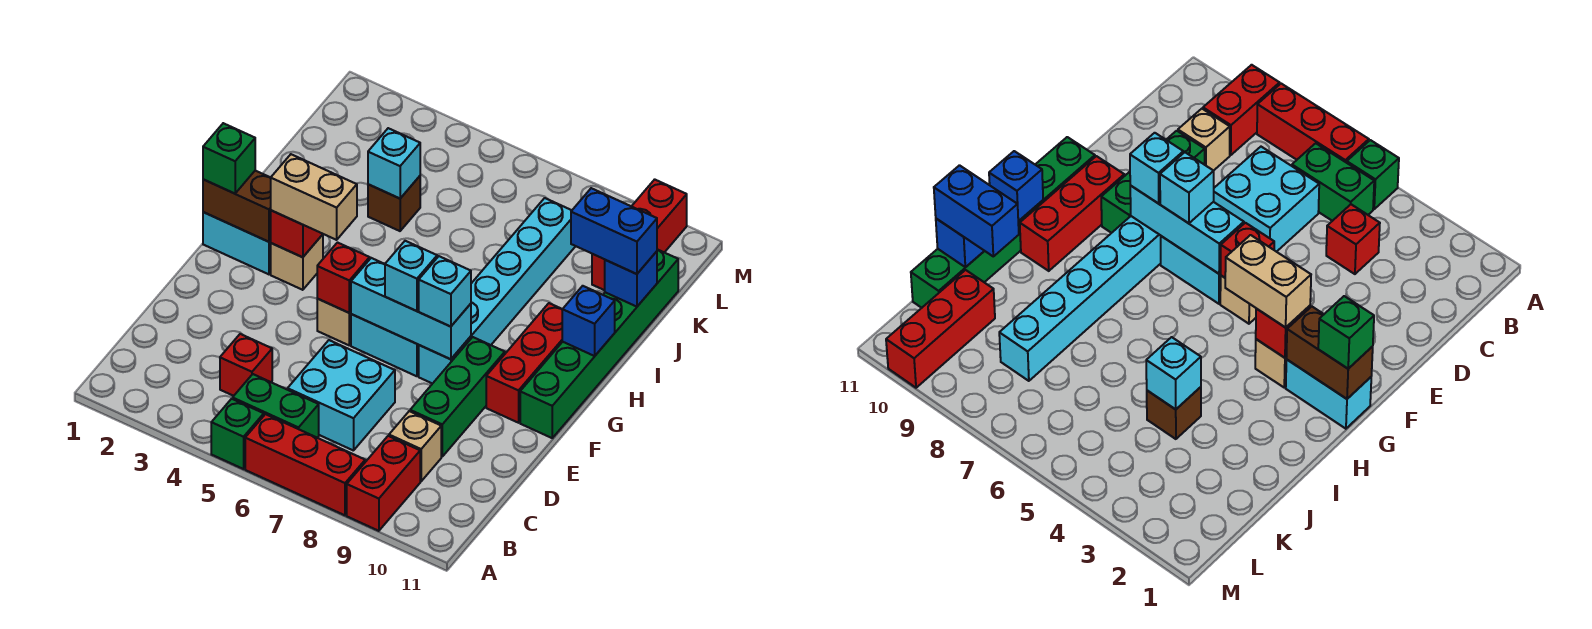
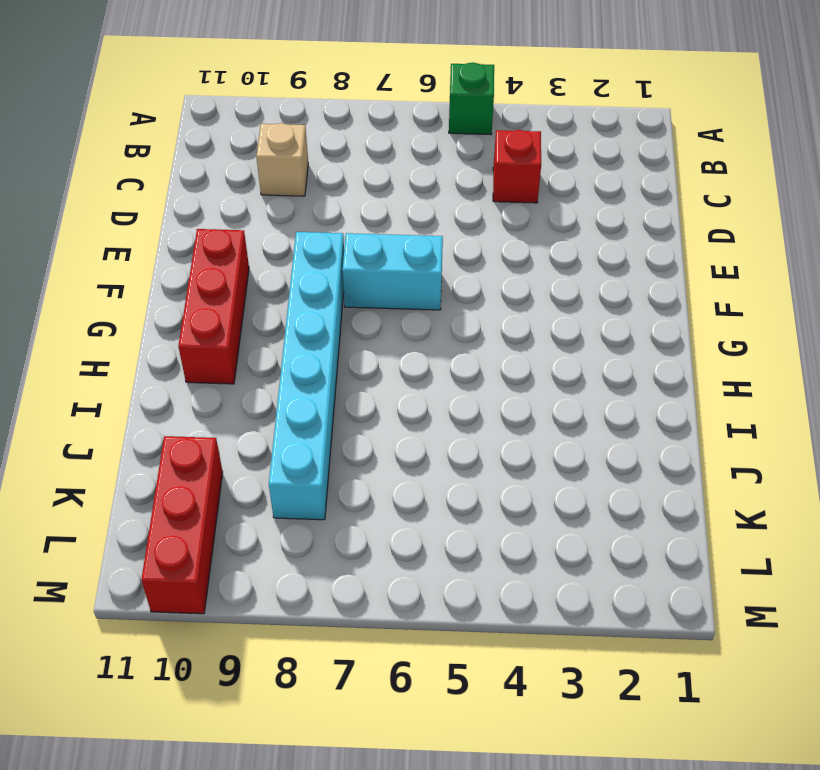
none -> red brick A6:A8 level 1
none -> red brick A9:B9 level 1
none -> green brick B5:B6 level 1

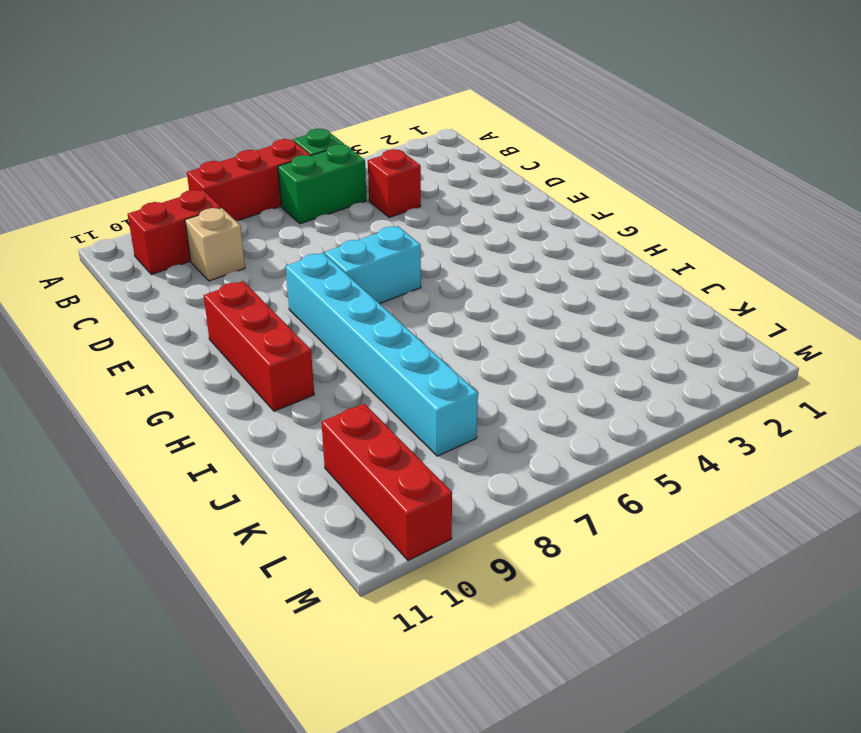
red brick B9:B10 level 1 -> red brick A9:B9 level 1
none -> cyan brick C6:D7 level 1
none -> green brick D9:F9 level 1
none -> tan brick F5 level 1

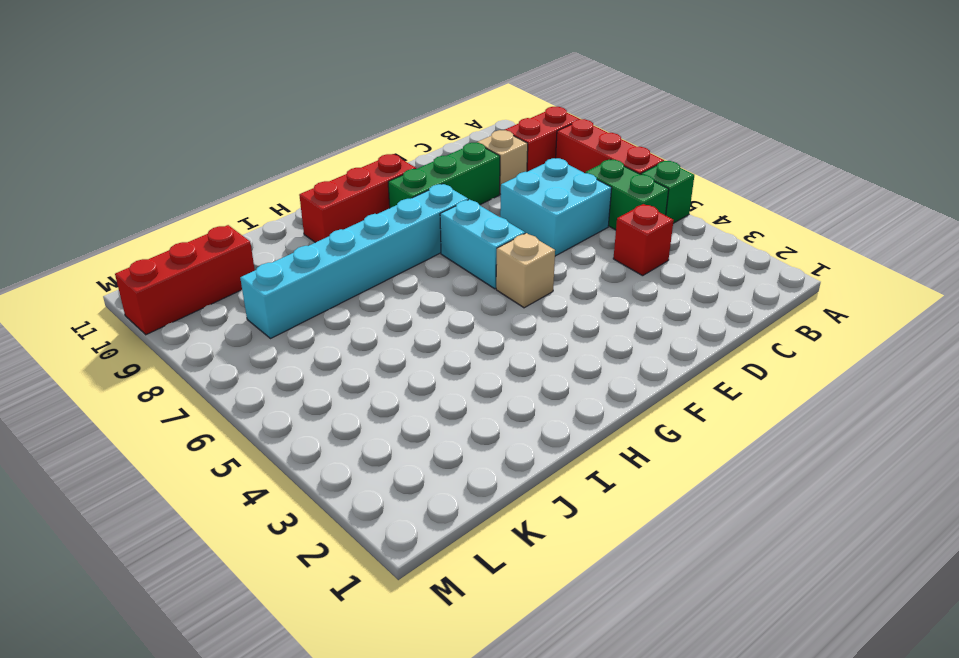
none -> green brick F11:K11 level 1
none -> cyan brick G1:G2 level 1
none -> tan brick G3 level 1

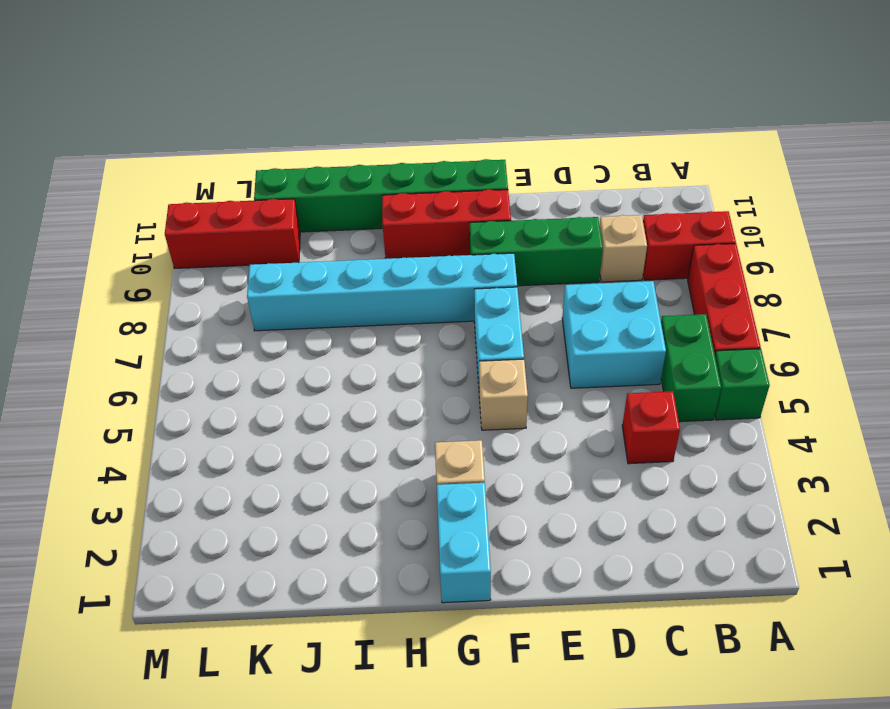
none -> brown brick J4 level 1
none -> red brick F5 level 2
none -> cyan brick F6:F8 level 2

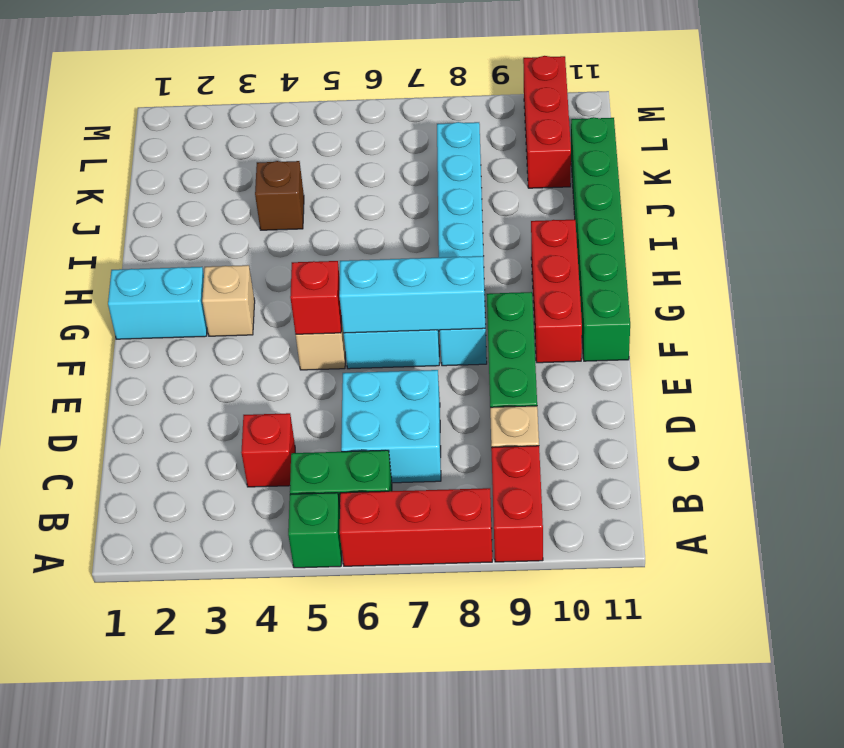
none -> brown brick G1:G2 level 2
none -> red brick G3 level 2
none -> blue brick H11 level 2

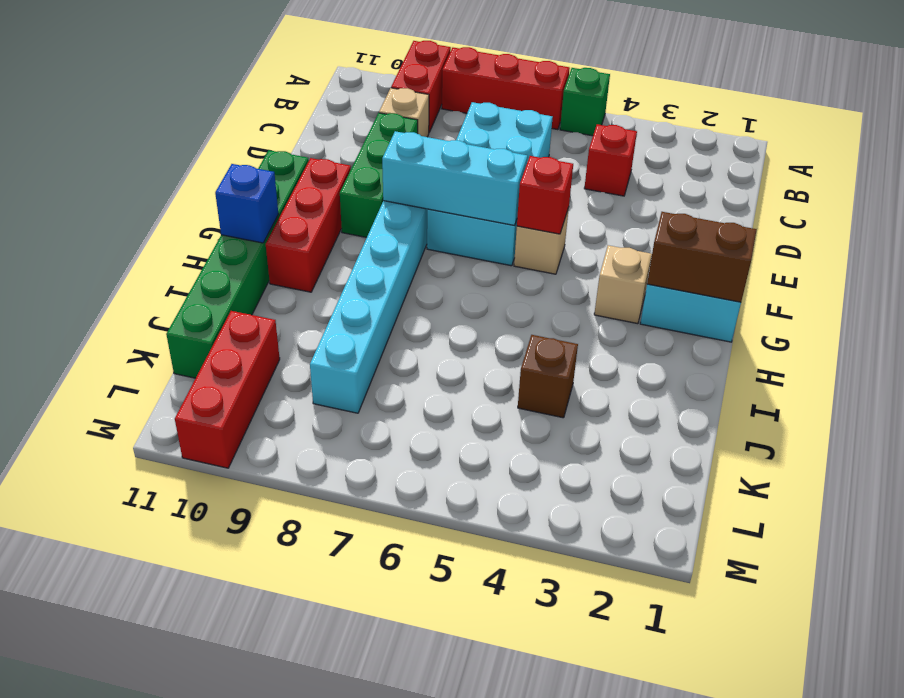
none -> green brick B5:B6 level 1
none -> red brick G3 level 2
none -> cyan brick J4 level 2

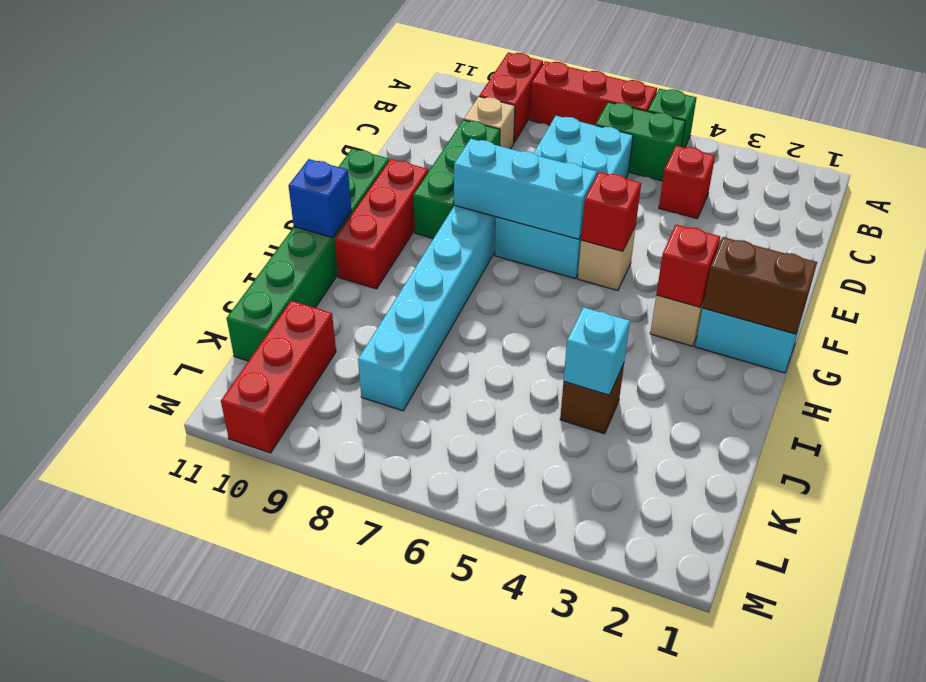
none -> blue brick J11 level 2
none -> cyan brick F7 level 3
none -> cyan brick F8 level 3

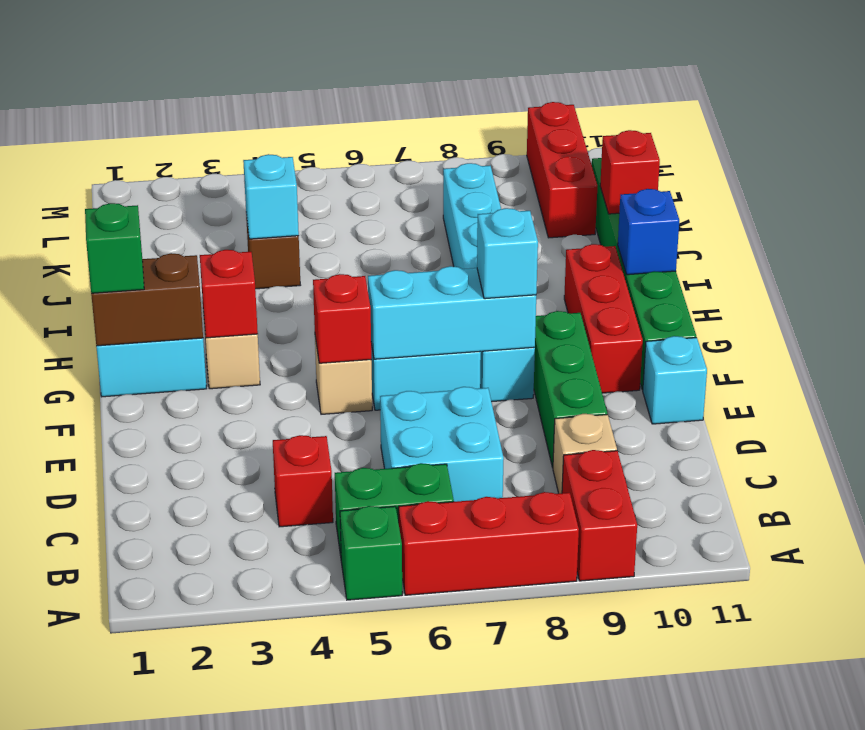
cyan brick E11 level 1 -> cyan brick F7 level 3
red brick J11 level 2 -> blue brick J11 level 2
none -> tan brick G3:G4 level 3
none -> blue brick J10:J11 level 3

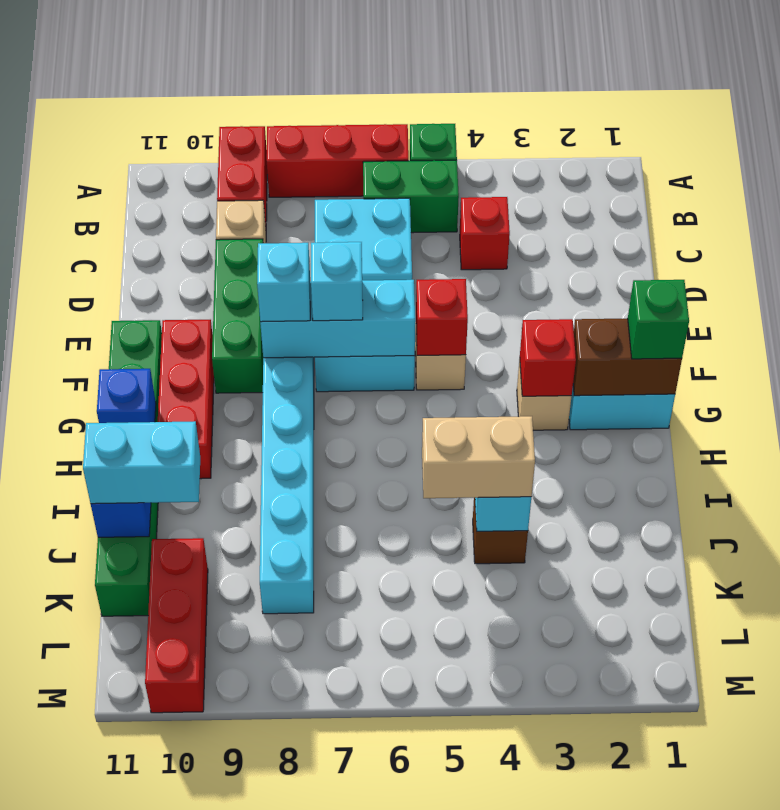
tan brick J4:J5 level 3 -> tan brick G3:G4 level 3
cyan brick J10:J11 level 3 -> blue brick J10:J11 level 3

